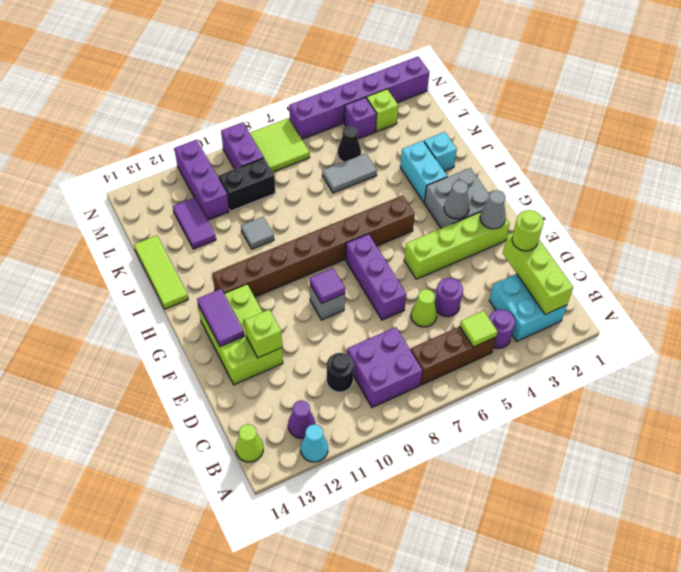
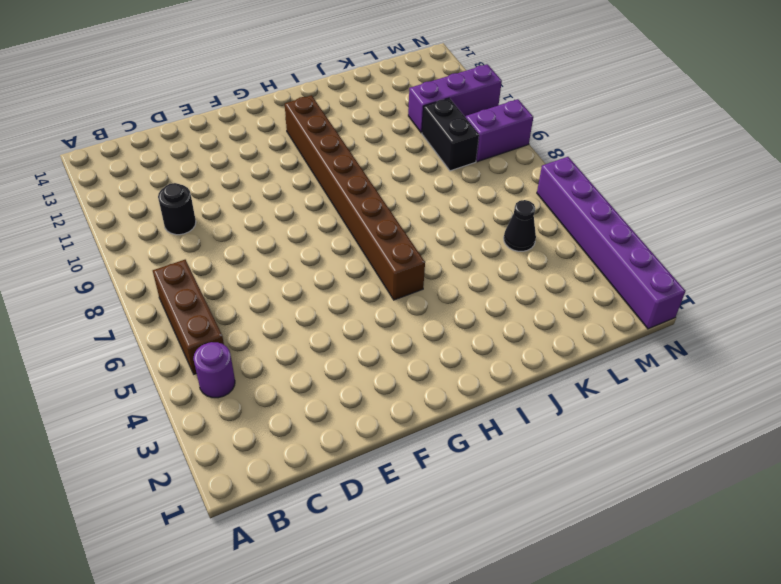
none -> cyan cone A12 level 1
none -> cyan brick B2:C3 level 1
none -> purple brick B8:C9 level 1
none -> purple cone B12 level 1

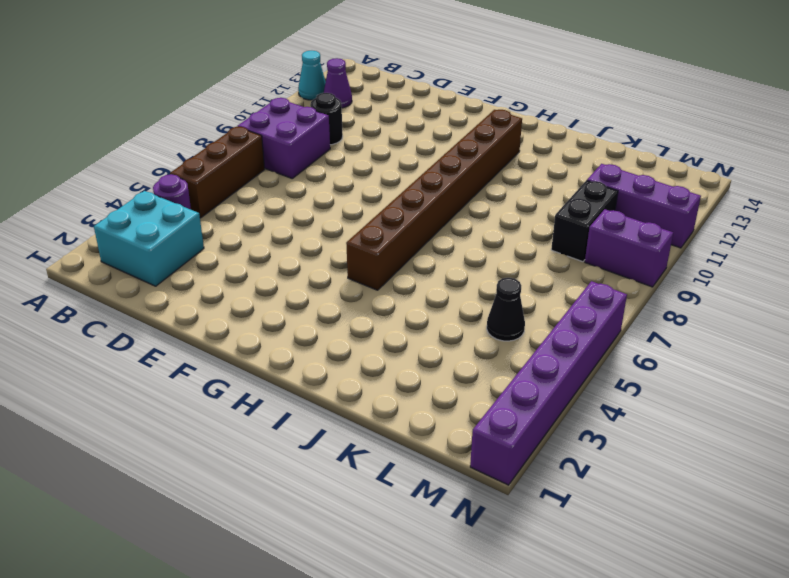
none -> lime cone B14 level 1
none -> purple round brick D5 level 1
none -> lime cone D6 level 1
none -> purple brick E7:G7 level 1

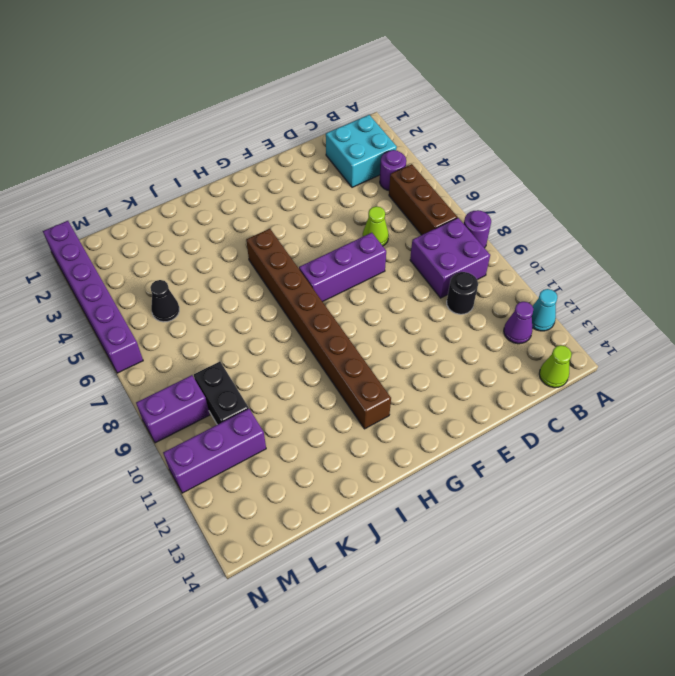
purple round brick A8 level 1 -> purple round brick D5 level 1
none -> lime brick E12:G13 level 1
none -> lime brick F2:F5 level 1
none -> grey brick F9 level 1
none -> grey brick G2:H3 level 1

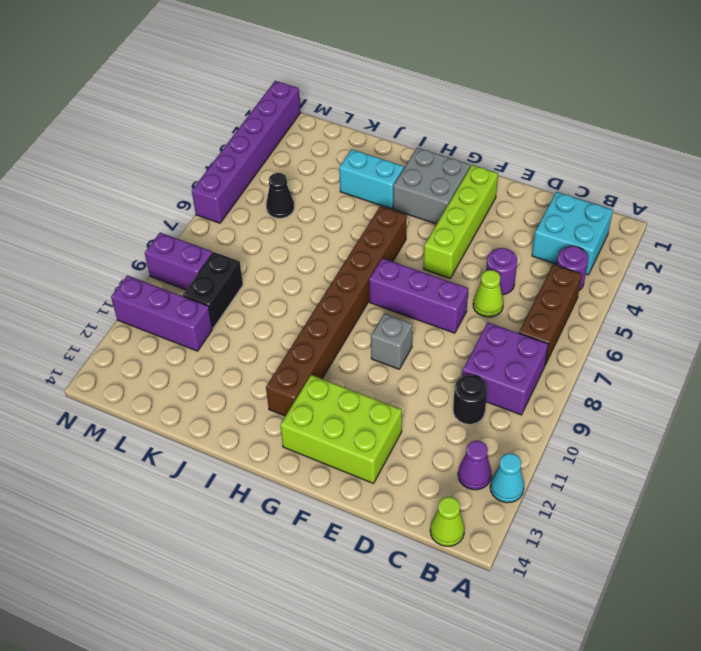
none -> lime tile I14:K14 level 1
none -> cyan brick J2 level 1
none -> grey tile J10 level 1
none -> grey tile K5:K6 level 1

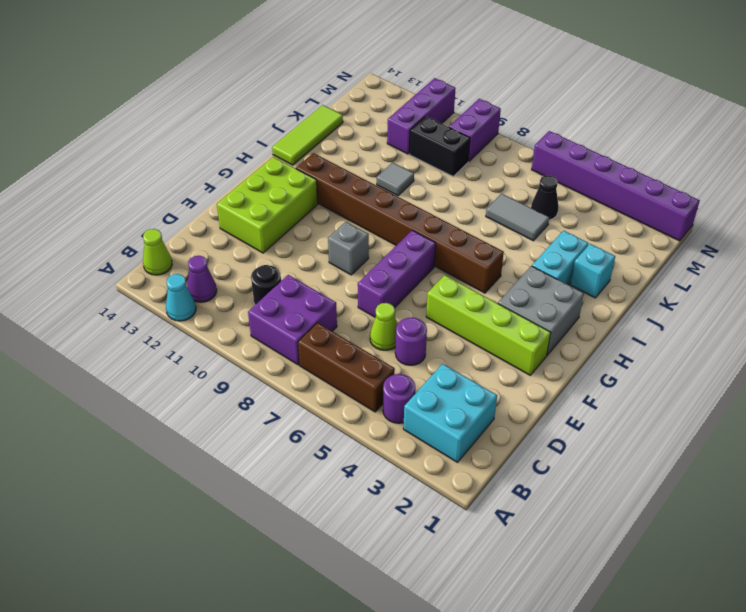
none -> purple tile K12:L12 level 1
none -> lime brick M3 level 1
none -> purple brick M4 level 1
none -> lime tile M7:N8 level 1

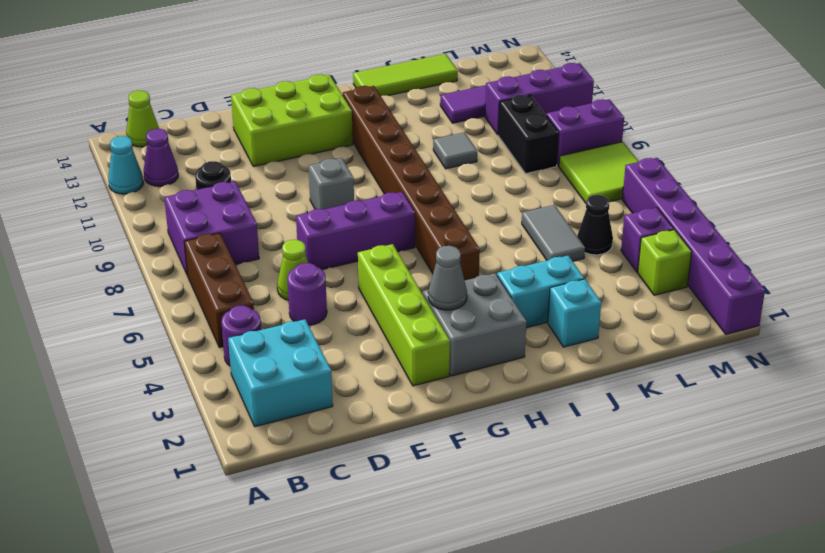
none -> lime brick B2:D2 level 2
none -> lime tile B5 level 2
none -> lime brick E12 level 2
none -> grey cone F2 level 2

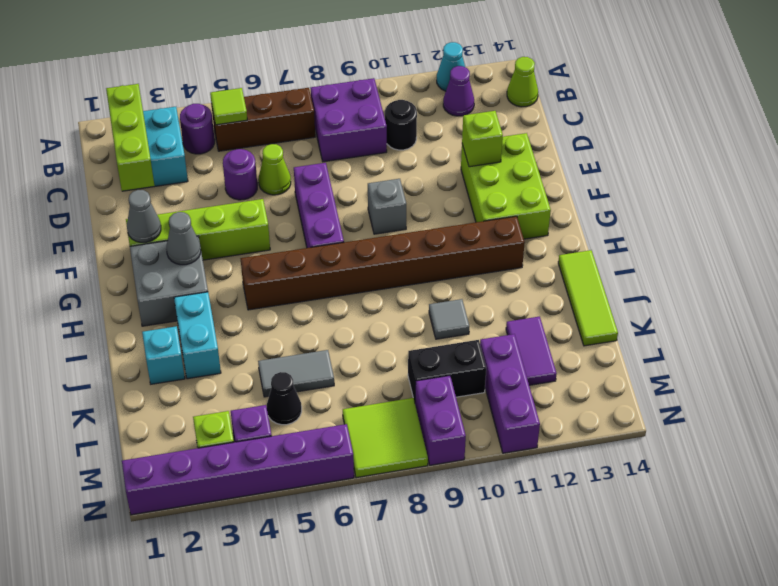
none -> purple tile F9 level 2
none -> purple tile F13:G13 level 2
none -> lime round brick D2 level 3

